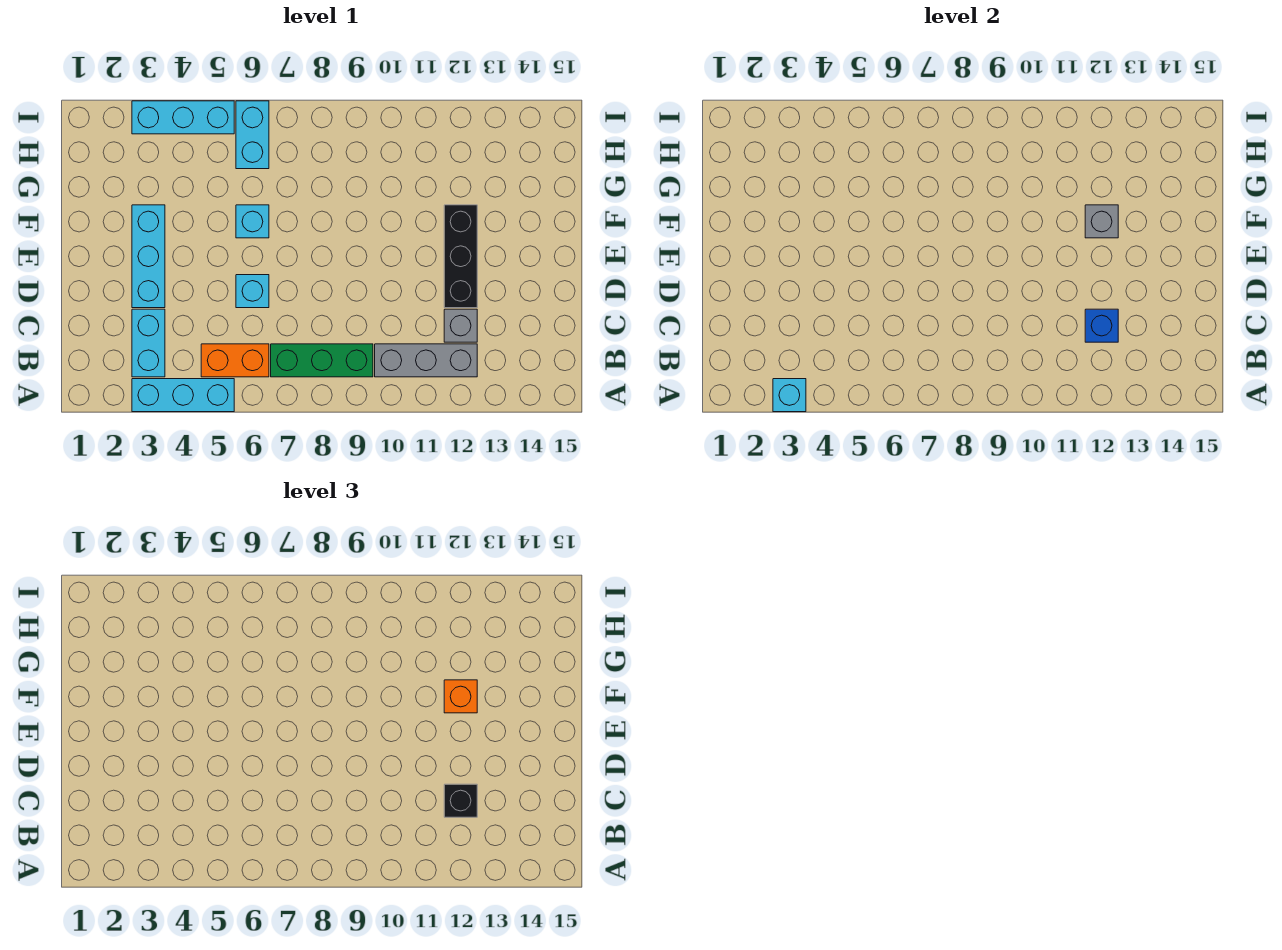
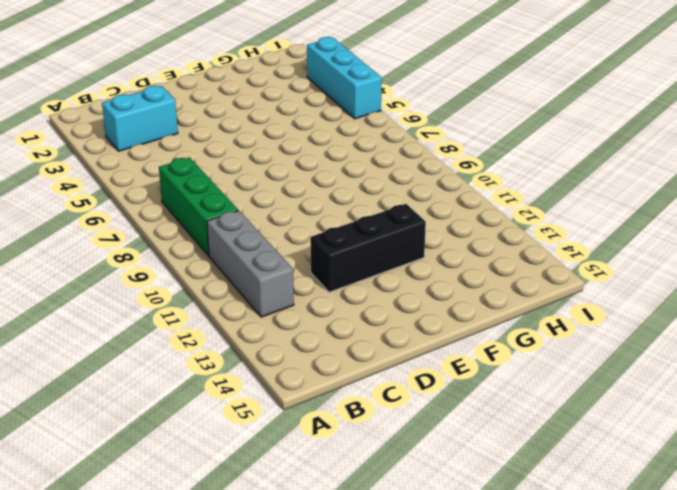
none -> cyan brick A3:A5 level 1
none -> orange brick B5:B6 level 1
none -> grey brick C12 level 1

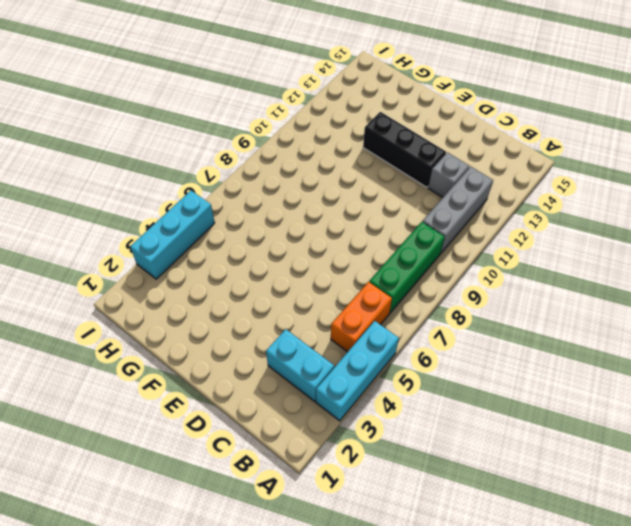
none -> cyan brick D3:F3 level 1
none -> cyan brick D6 level 1
none -> cyan brick F6 level 1

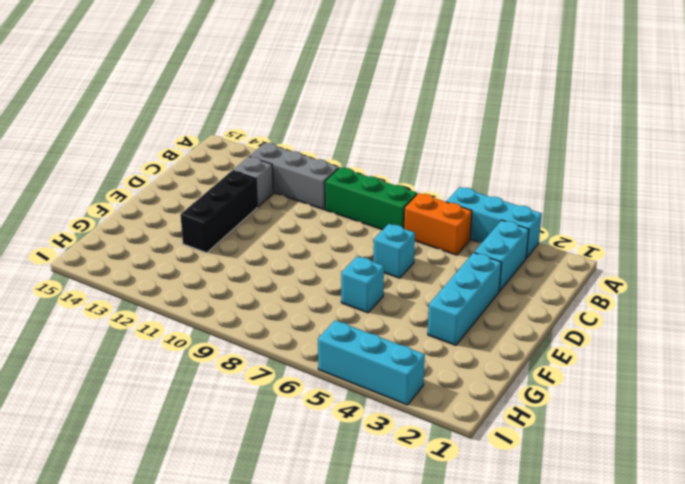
none -> cyan brick H6:I6 level 1
none -> cyan brick A3 level 2
none -> blue brick C12 level 2

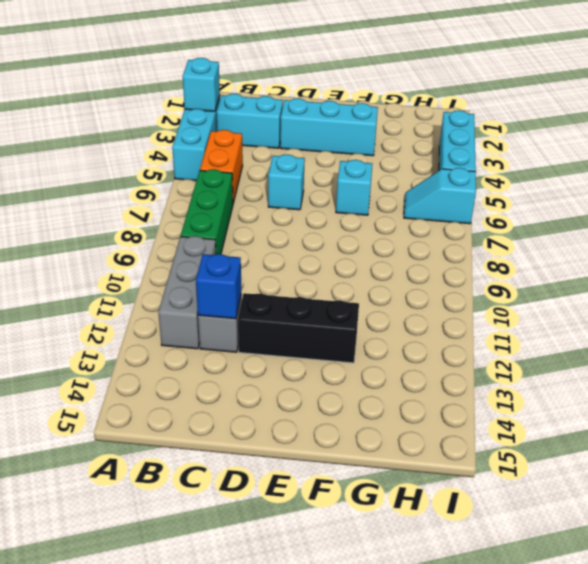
cyan slope H6:I6 level 1 top I -> cyan brick H6:I6 level 1
none -> grey brick F12 level 2
none -> black brick C12 level 3
none -> orange brick F12 level 3

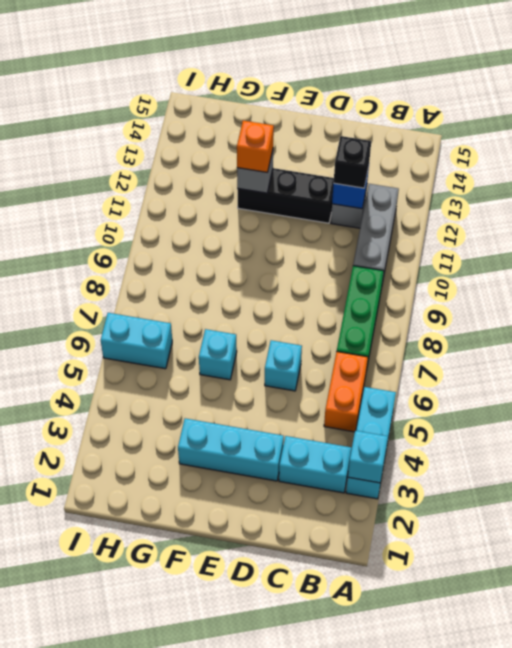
none -> cyan brick I3:I5 level 1

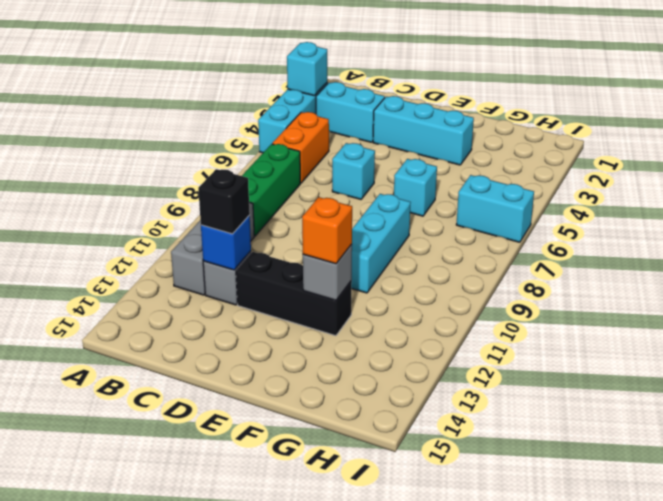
cyan brick F8:F10 level 1 -> cyan brick I3:I5 level 1

